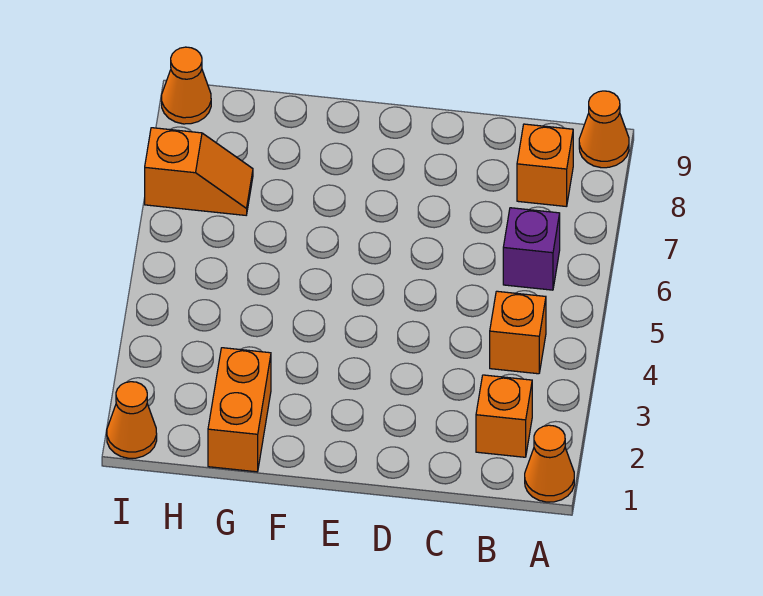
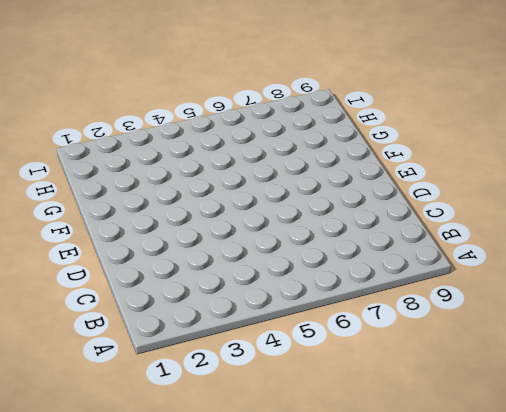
none -> orange cone A1 level 1
none -> orange cone A9 level 1

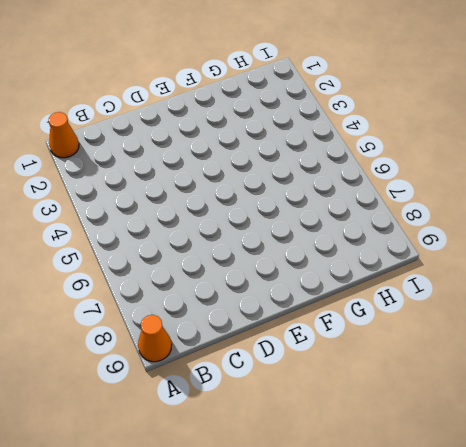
none -> orange brick B2 level 1
none -> orange brick B4 level 1

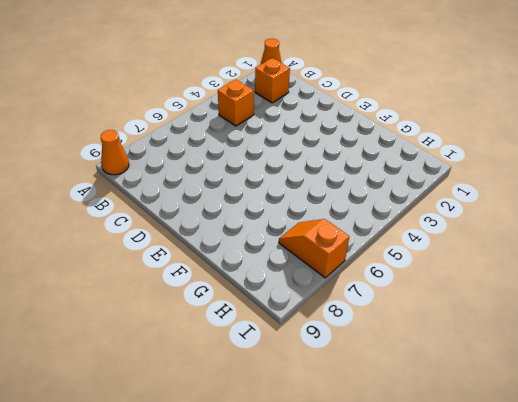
none -> purple brick B6 level 1
none -> orange brick B8 level 1

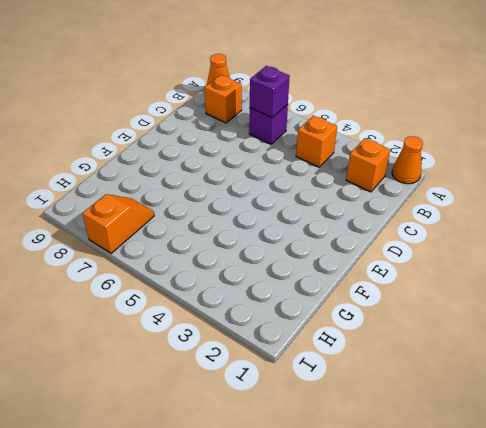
purple brick B6 level 2 -> none
none -> orange brick G1:G2 level 1
none -> orange cone I1 level 1

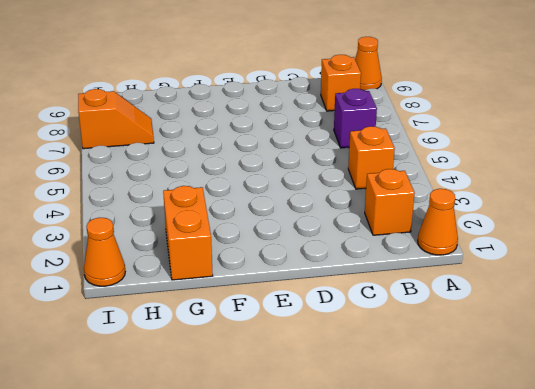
none -> orange cone I9 level 1

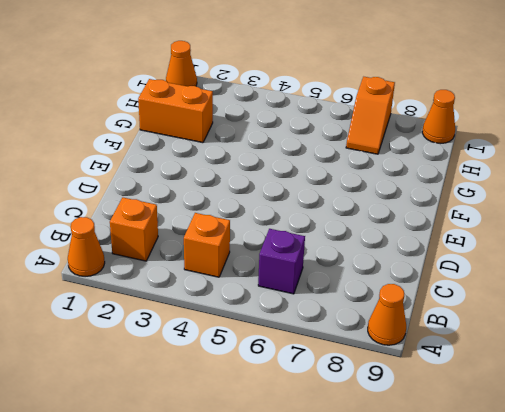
none -> orange brick B8 level 1

